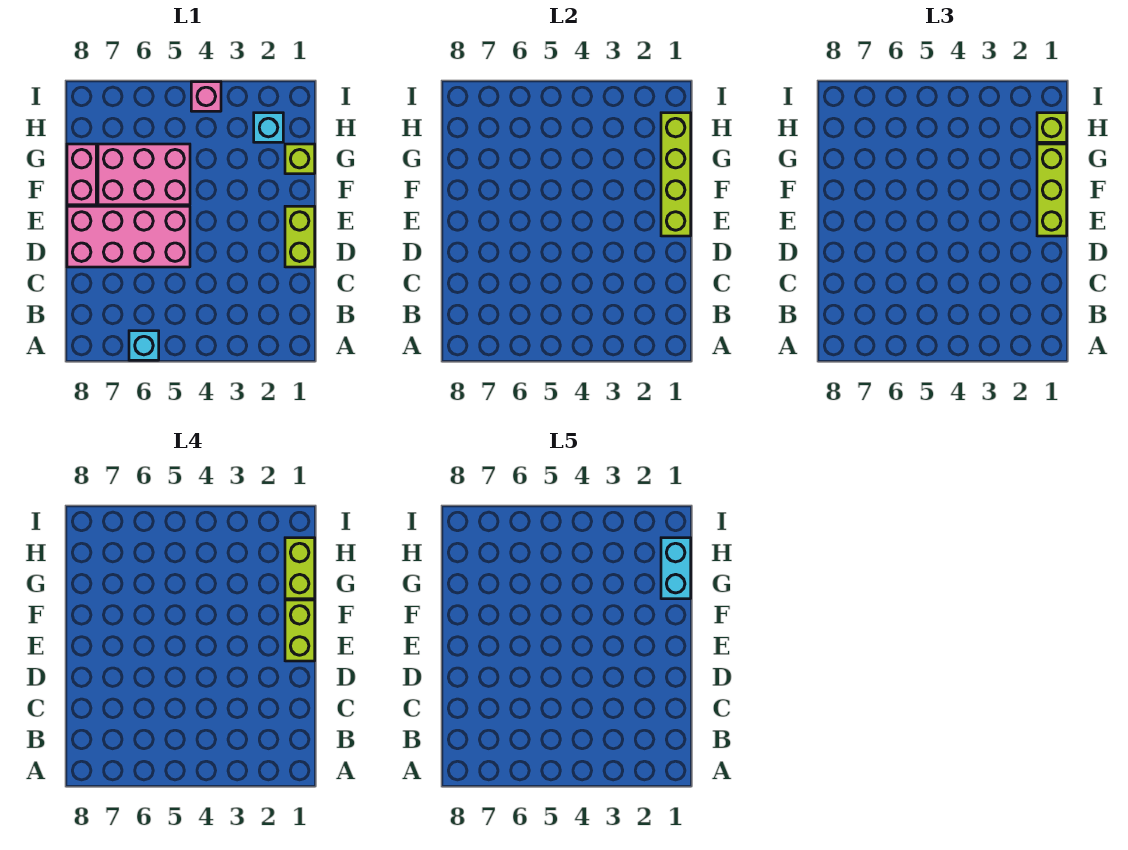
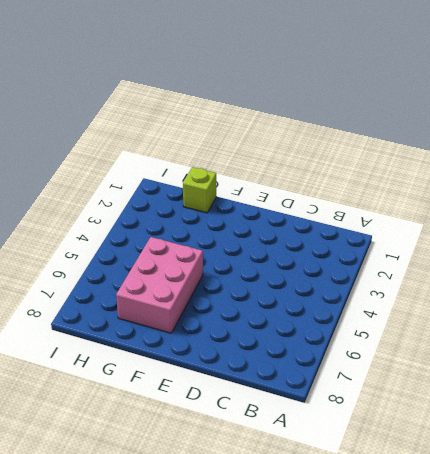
none -> cyan brick A6 level 1
none -> lime brick D1:E1 level 1
none -> pink brick D5:E8 level 1

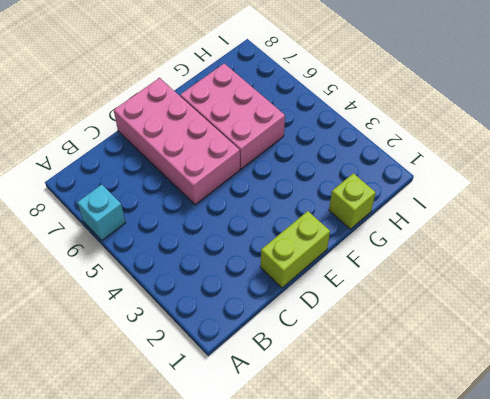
none -> pink brick F8:G8 level 1
none -> cyan brick H2 level 1
none -> pink brick I4 level 1

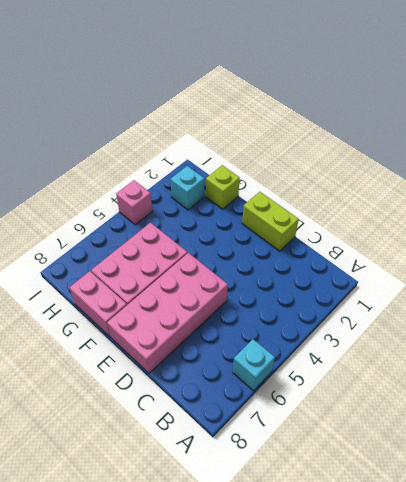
none -> lime brick E1:H1 level 2
none -> lime brick E1:G1 level 3
none -> lime brick H1 level 3

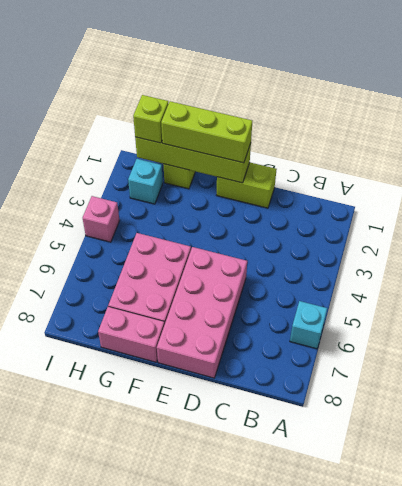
none -> lime brick E1:F1 level 4
none -> lime brick G1:H1 level 4
none -> cyan brick G1:H1 level 5

